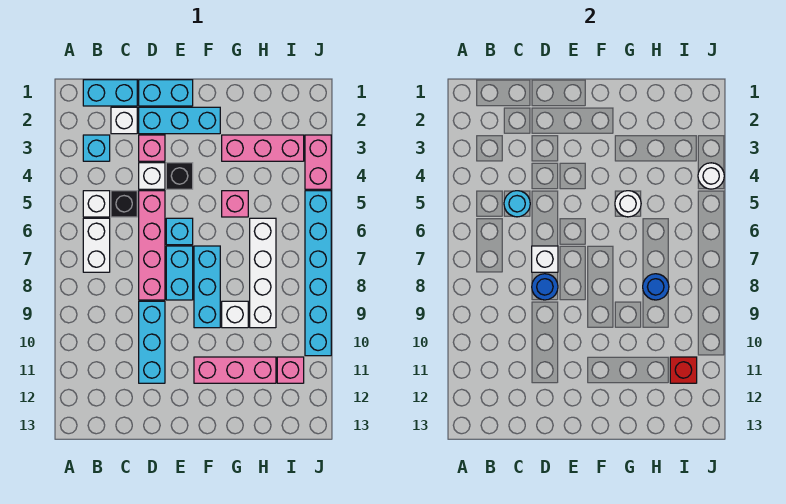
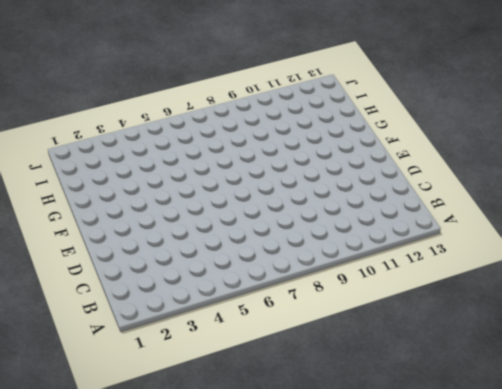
none -> cyan brick B1:C1 level 1
none -> cyan brick B3 level 1
none -> white brick B5 level 1
none -> white brick B6:B7 level 1

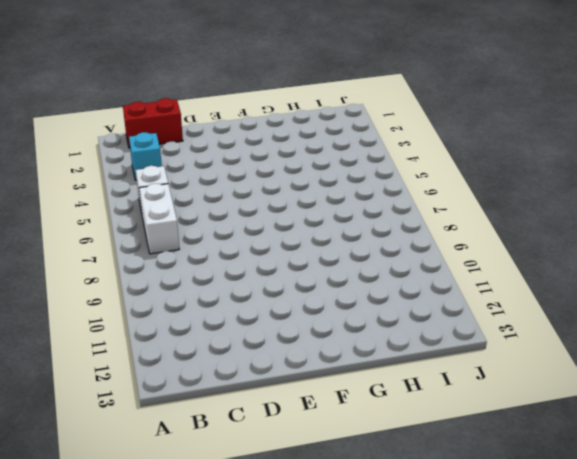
red brick B1:C1 level 1 -> cyan brick B1:C1 level 1
none -> white brick C2 level 1
none -> black brick C5 level 1
none -> cyan brick D1:E1 level 1
none -> cyan brick D2:F2 level 1

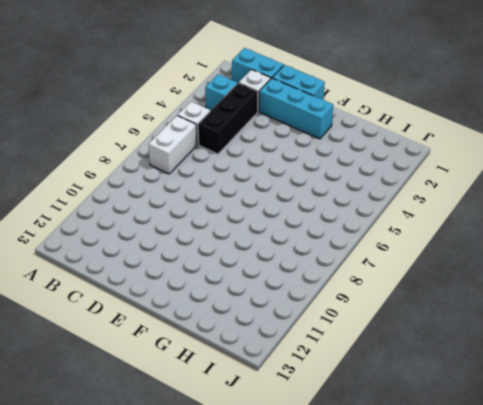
black brick C3:C5 level 1 -> black brick C5 level 1
none -> pink brick D3 level 1
none -> white brick D4 level 1
none -> pink brick D5:D8 level 1
none -> cyan brick D9:D11 level 1

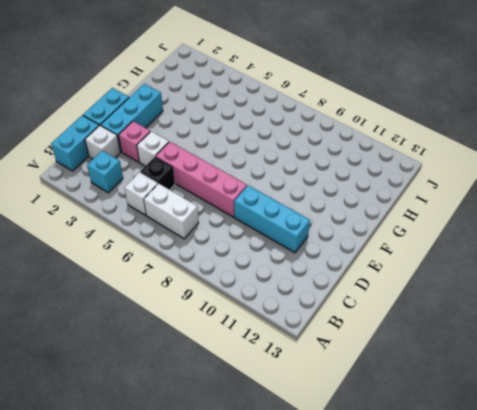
none -> black brick E4 level 1
none -> cyan brick E6 level 1
none -> cyan brick E7:E8 level 1
none -> cyan brick F7:F9 level 1

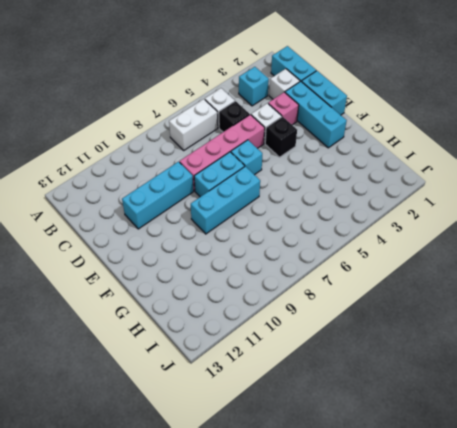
none -> pink brick F11:H11 level 1
none -> pink brick G3:I3 level 1
none -> pink brick G5 level 1
none -> white brick G9 level 1

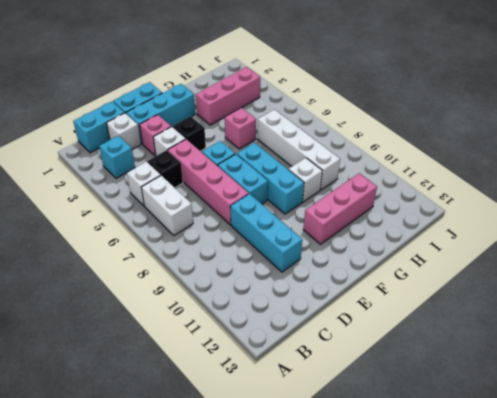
none -> pink brick I11 level 1
none -> pink brick J3:J4 level 1
none -> cyan brick J5:J10 level 1
none -> cyan round brick C5 level 2

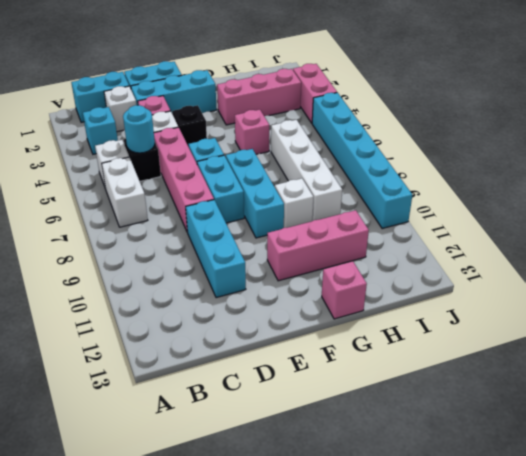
pink brick G13 level 1 -> pink brick I11 level 1
none -> white brick D7 level 2
none -> blue round brick D8 level 2
none -> white round brick G5 level 2
none -> blue round brick H8 level 2

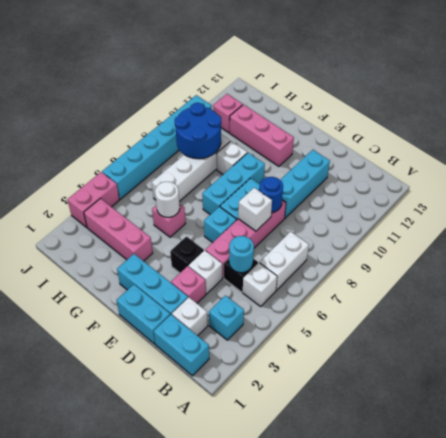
blue round brick H8:I9 level 2 -> blue round brick H8 level 2
none -> red brick I11 level 2
none -> white round brick J4 level 2

